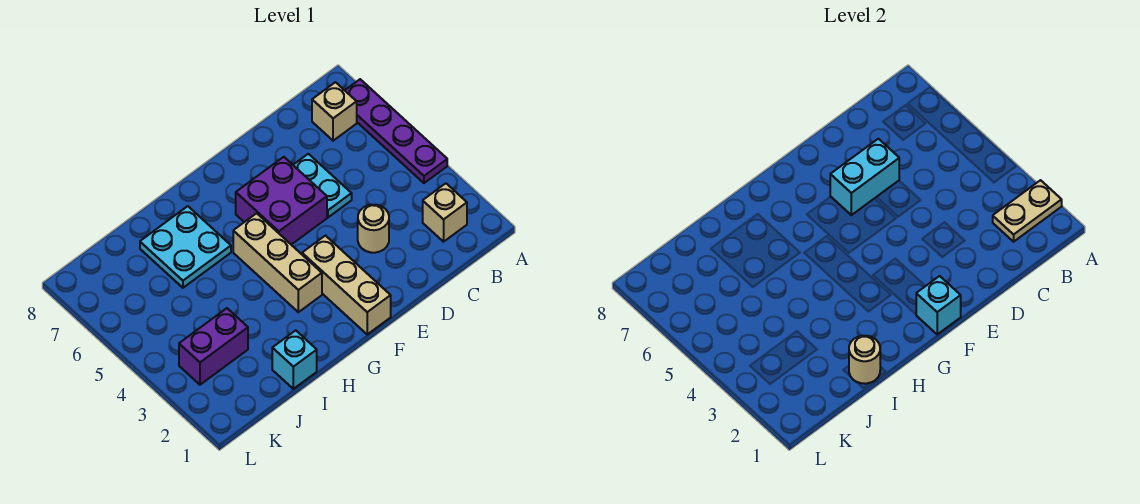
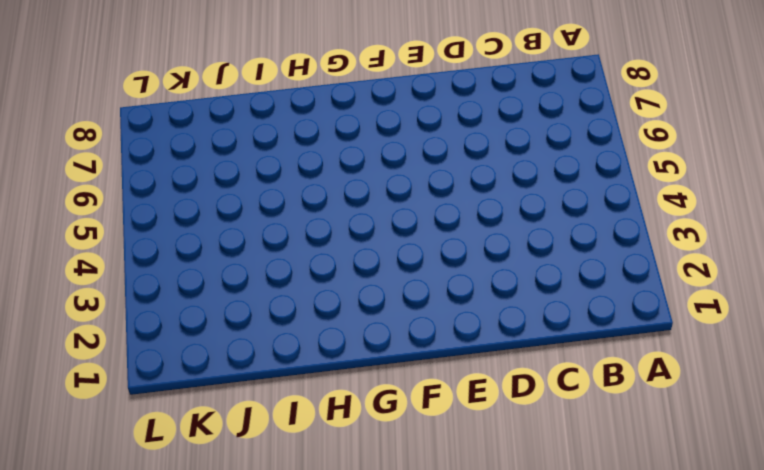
none -> purple plate A4:A7 level 1
none -> tan brick B2 level 1
none -> tan brick B7 level 1

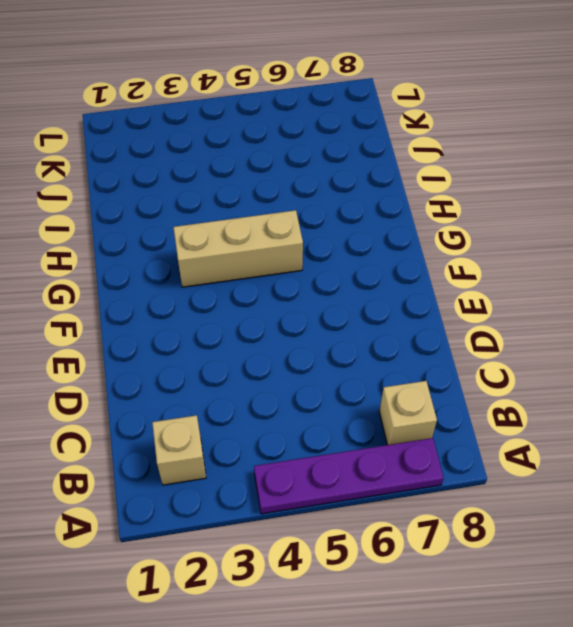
none -> tan round brick D3 level 1
none -> cyan plate D5:D6 level 1
none -> purple brick E5:F6 level 1

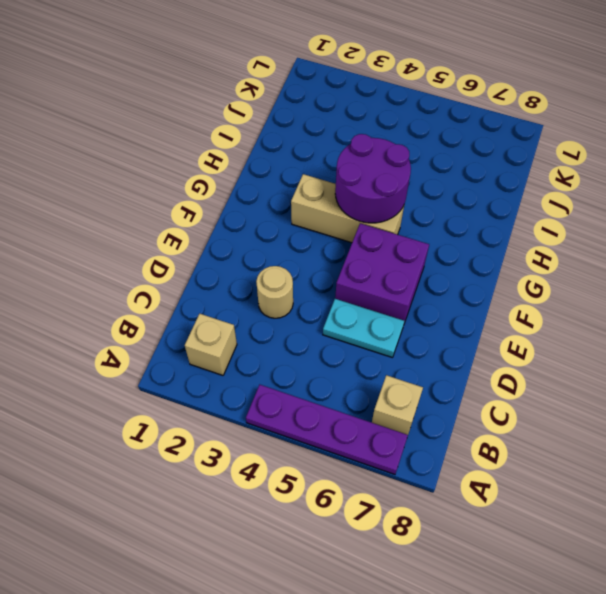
purple round brick G4:H5 level 2 -> none
none -> tan brick F1:F3 level 1
none -> cyan plate H6:I7 level 1
none -> cyan brick I1 level 1

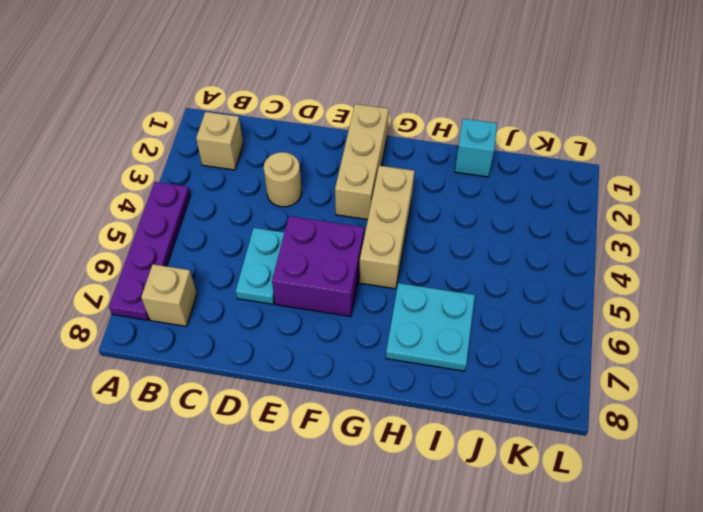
none -> purple brick J3:K3 level 1
none -> tan plate A2:B2 level 2
none -> cyan brick D6:E6 level 2

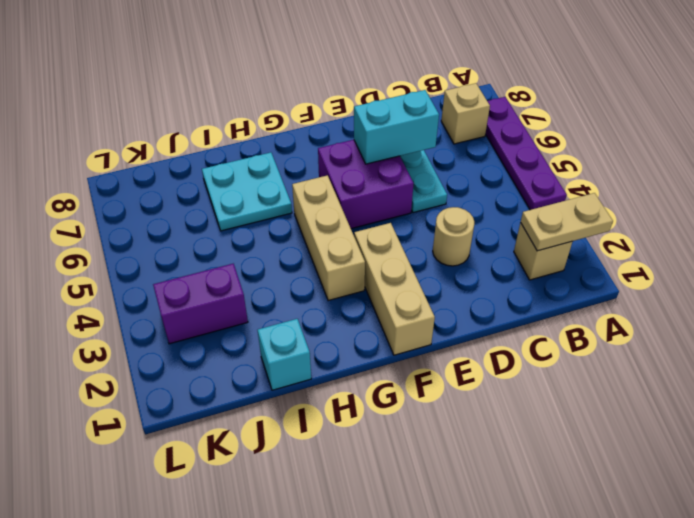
none -> cyan brick F1 level 2
none -> tan round brick I1 level 2

